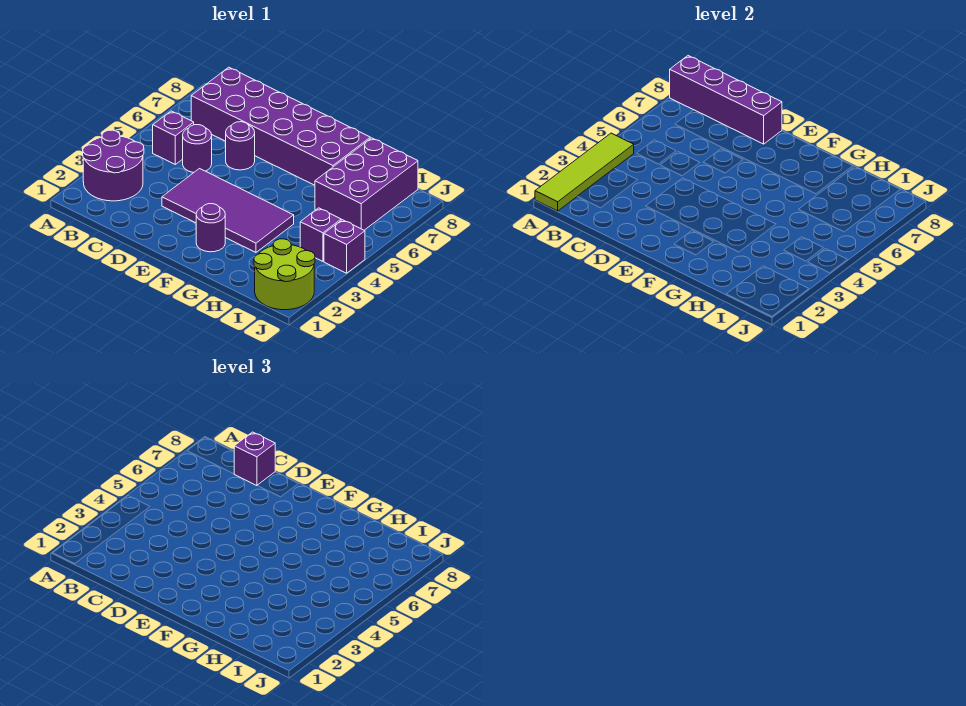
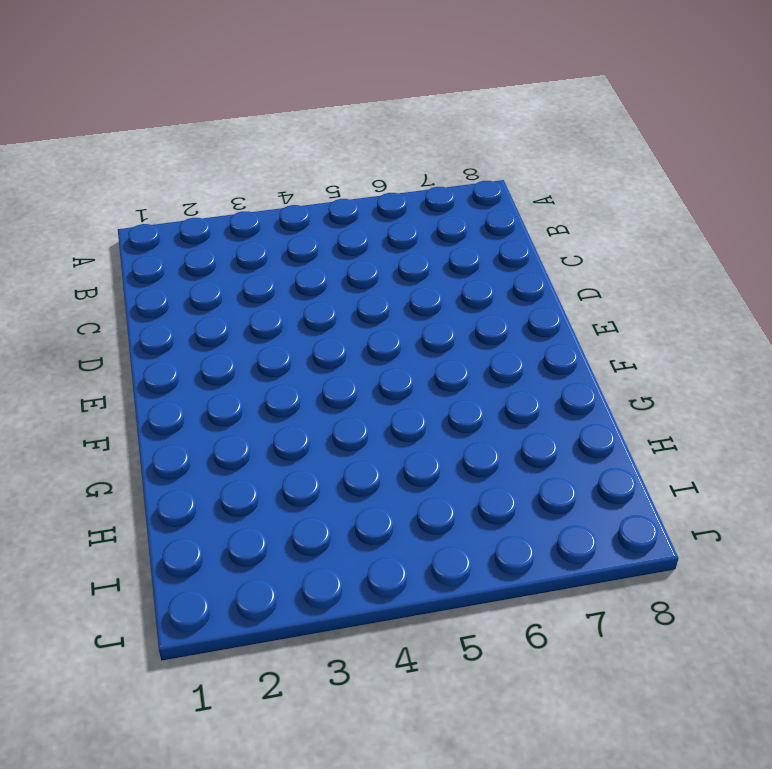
none -> purple round brick A2:B3 level 1
none -> purple brick B5 level 1
none -> purple brick B7:G8 level 1

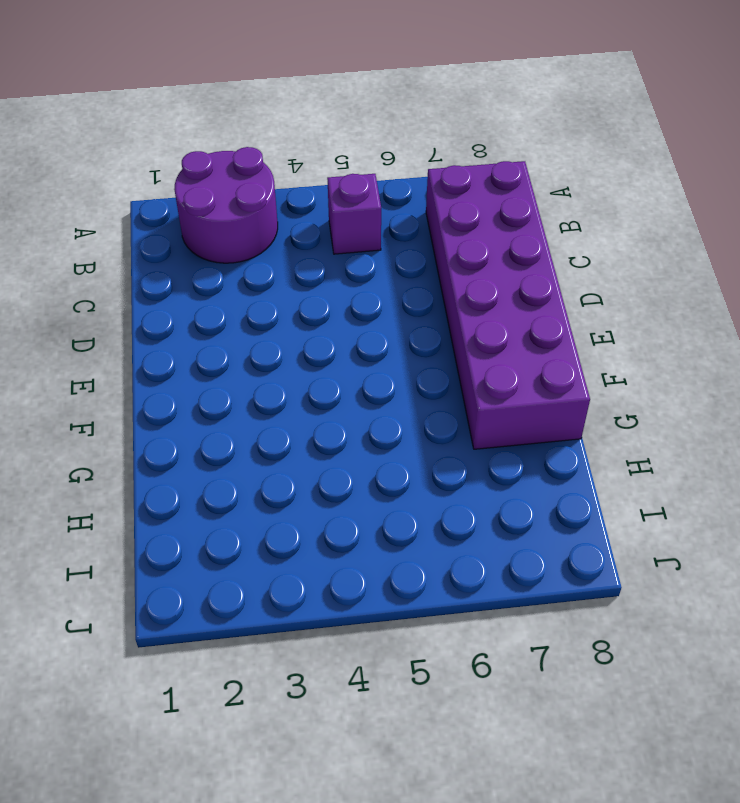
none -> purple round brick C5 level 1
none -> purple tile D3:G4 level 1
none -> purple round brick D6 level 1

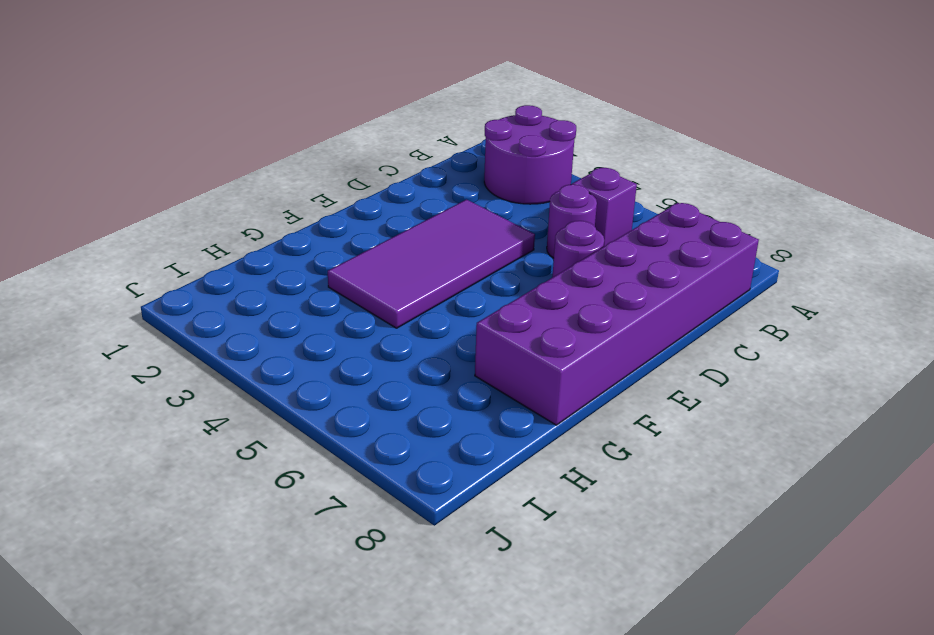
none -> purple round brick F2 level 1
none -> purple brick H6:I8 level 1
none -> lime round brick I1:J2 level 1

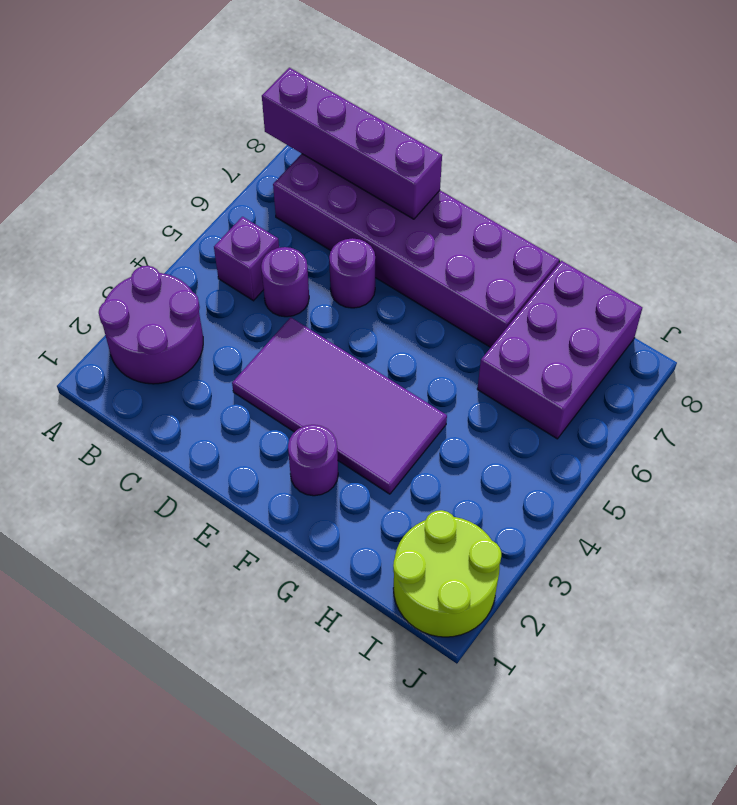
none -> purple brick I4 level 1
none -> purple brick J4 level 1
none -> lime tile A1:A4 level 2

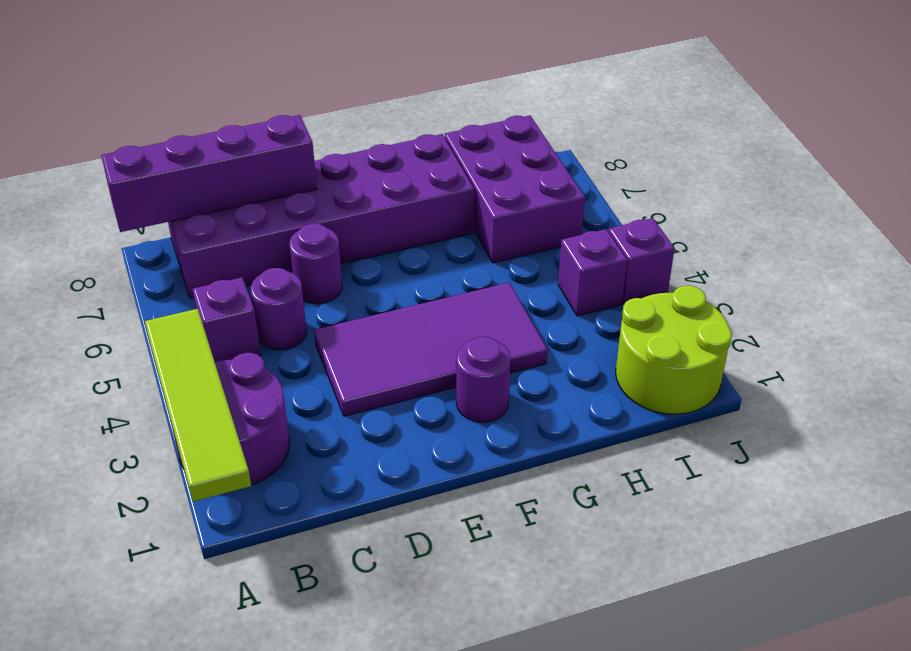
none -> purple brick C8 level 3

